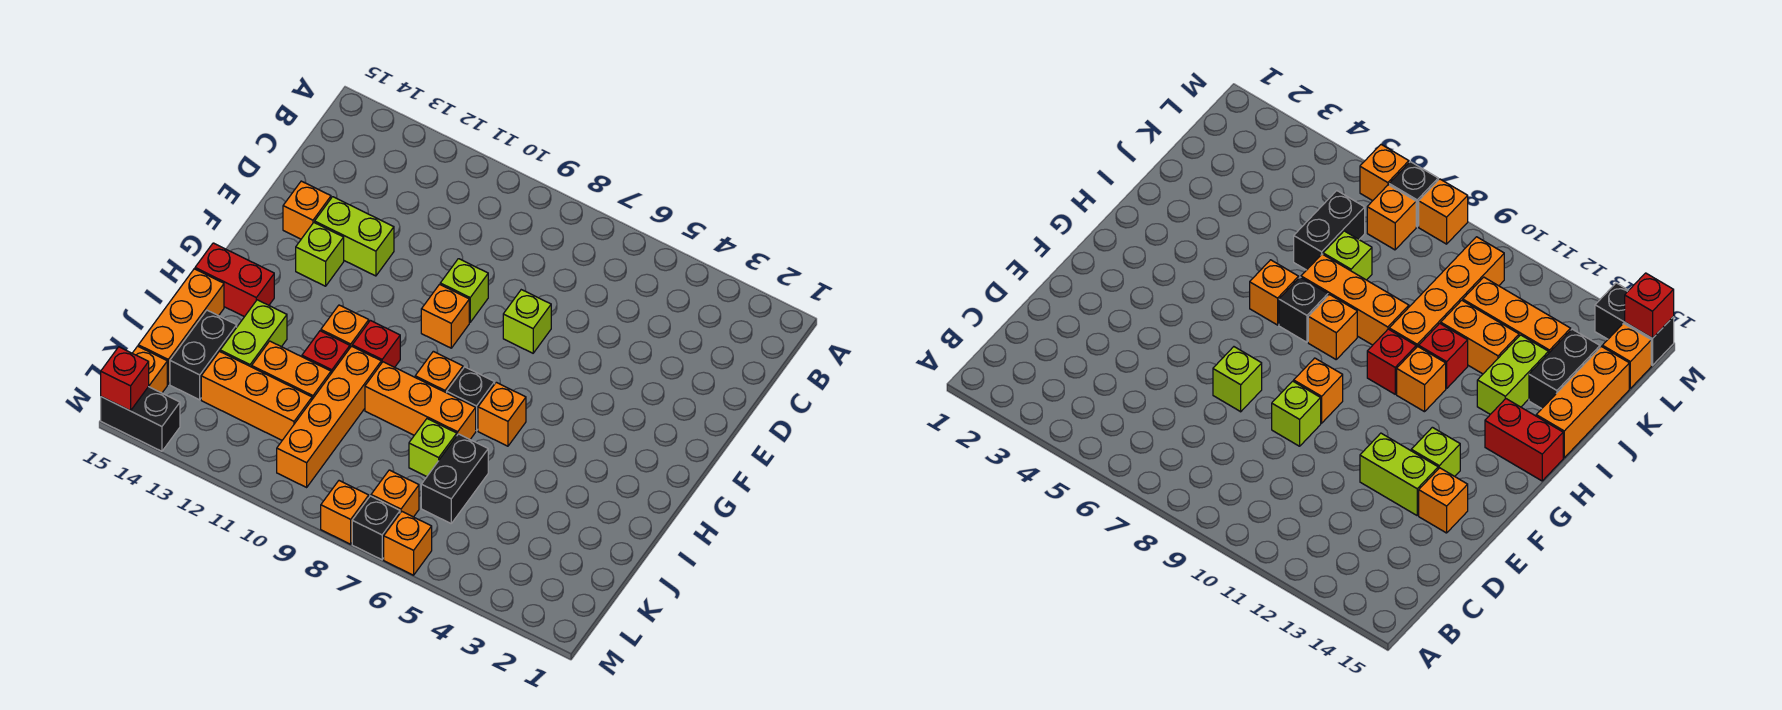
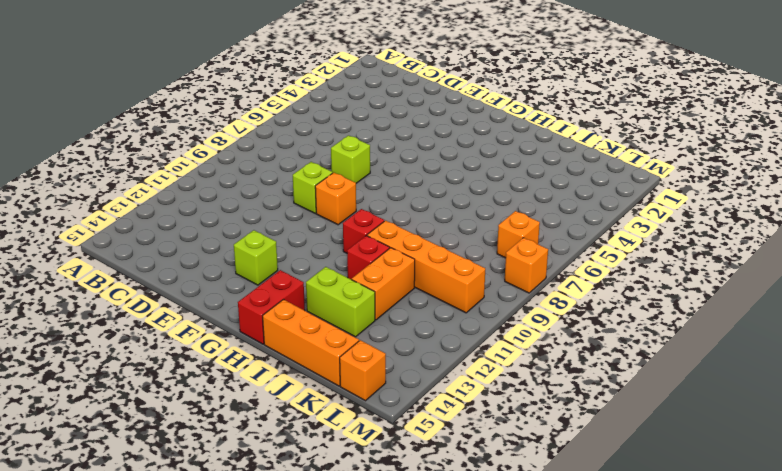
none -> lime brick E12:E13 level 1
none -> orange brick E14 level 1
none -> orange brick H6 level 1

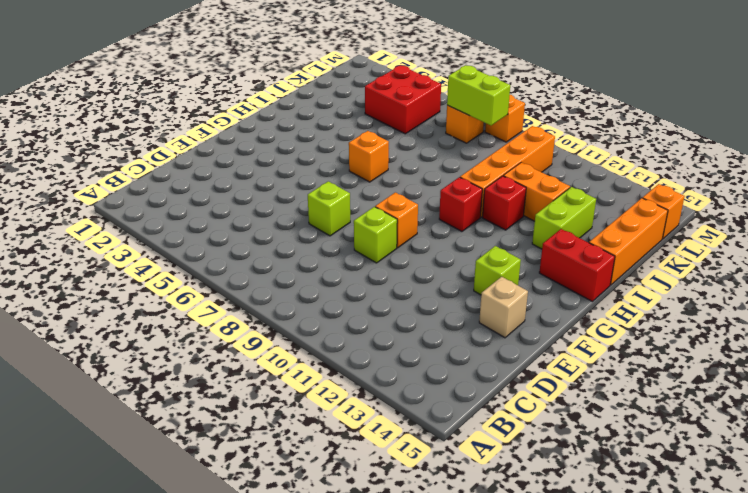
tan brick E14 level 1 -> orange brick E14 level 1
red brick K4:L5 level 1 -> none
lime brick L7:L8 level 2 -> lime brick E12:E13 level 1
none -> black brick H7 level 1
none -> orange brick H8 level 1
none -> orange brick H11 level 1

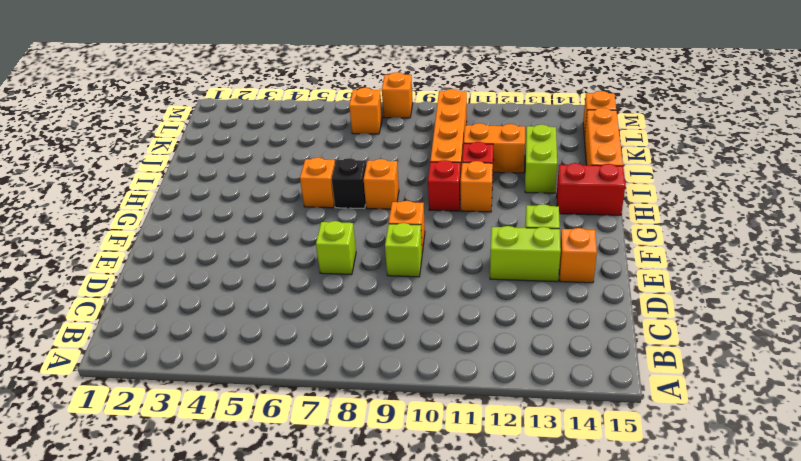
none -> orange brick I7:I9 level 1
none -> black brick J6:K6 level 1
none -> lime brick J7 level 1

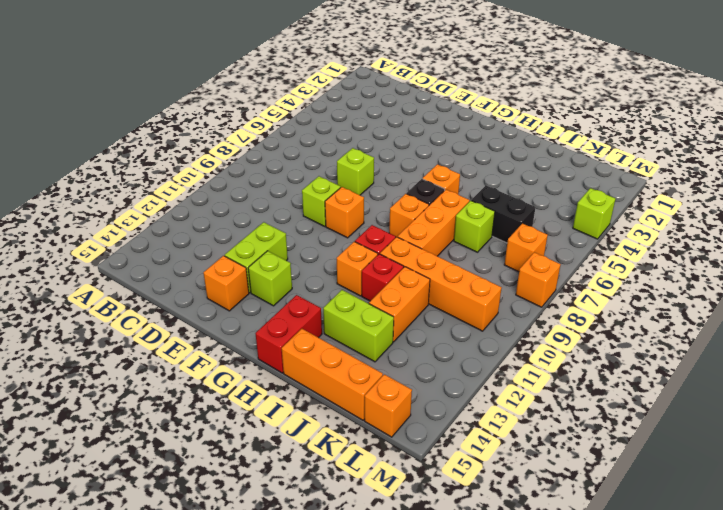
lime brick M4 level 1 -> none
none -> black brick J14:K14 level 1
none -> orange brick K11:K13 level 1
none -> orange brick M6 level 1

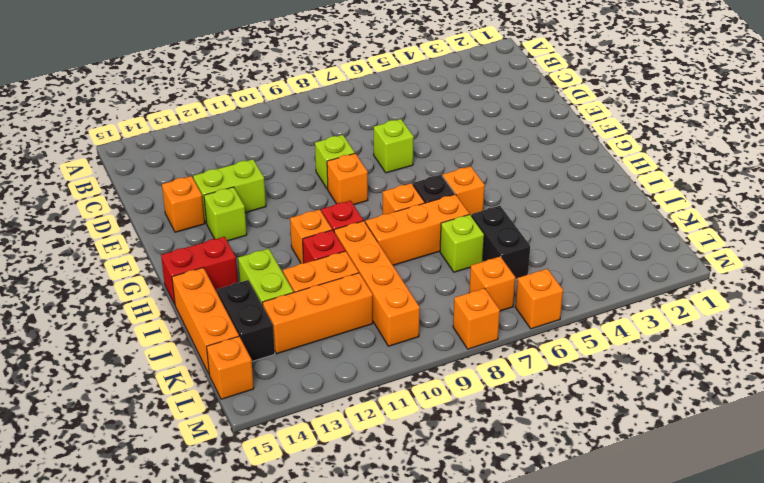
none -> black brick M7 level 1
none -> black brick M14:M15 level 1
none -> red brick M15 level 2

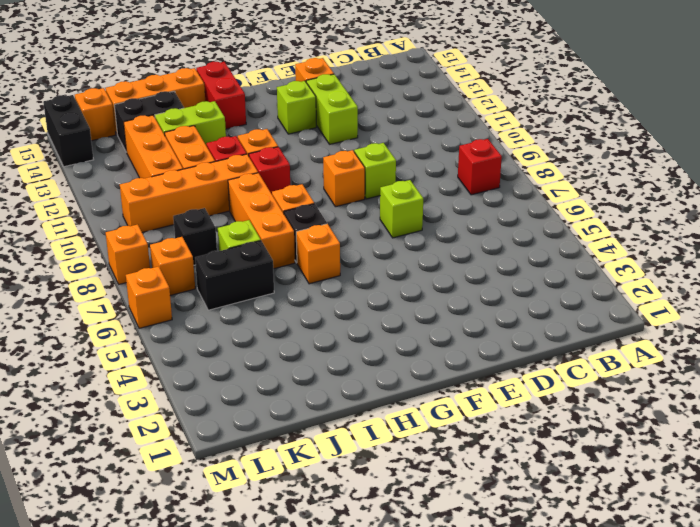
red brick B8 level 1 -> red brick M15 level 2
black brick K8 level 1 -> black brick M7 level 1

